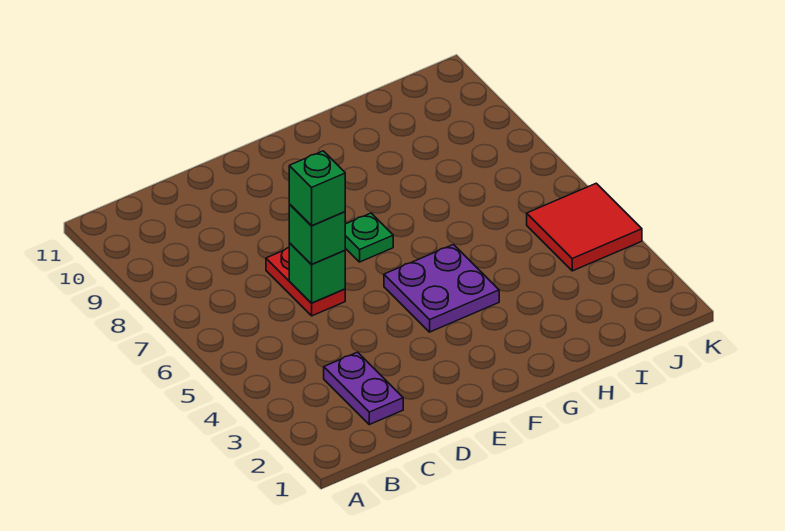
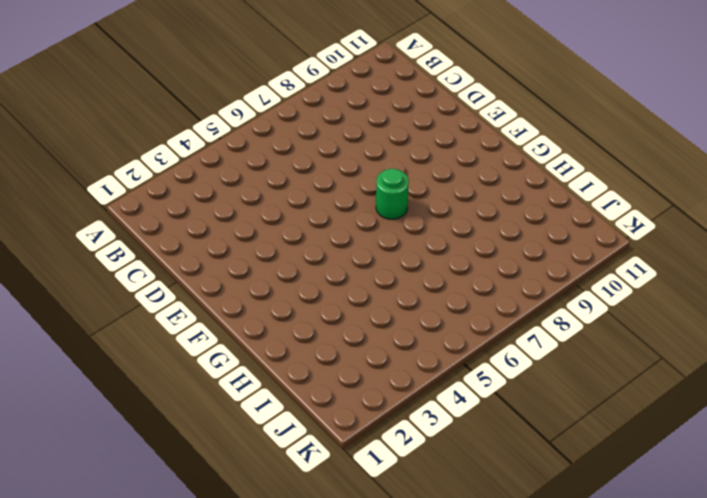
green round brick F7 level 1 -> green plate F7 level 1
none -> purple plate C2:C3 level 1
none -> red plate D6:D7 level 1

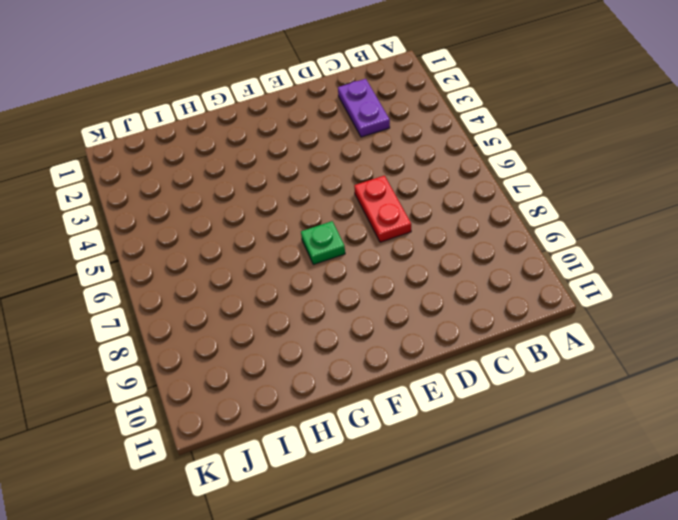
none -> purple plate F4:G5 level 1
none -> red tile J4:K5 level 1

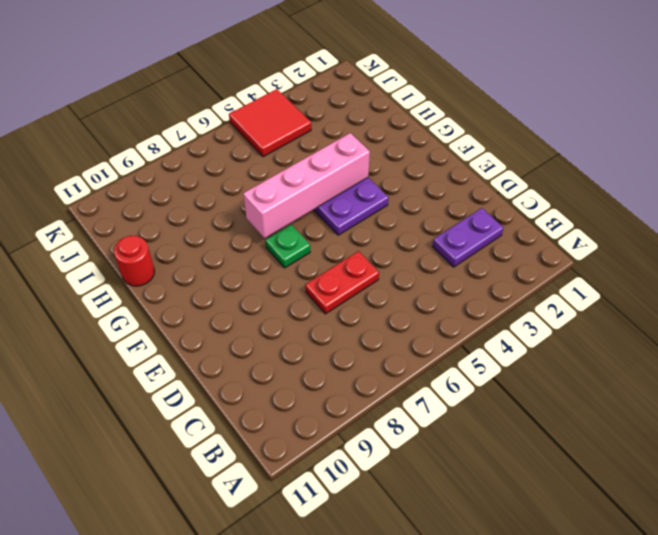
pink brick G4:G7 level 2 -> none
red round brick H11 level 1 -> none
none -> green brick D6 level 2
none -> green brick D6 level 3

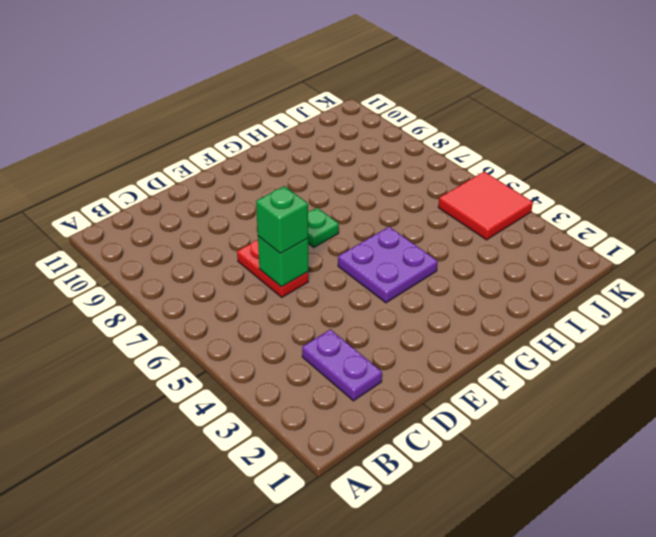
none -> green brick D6 level 4

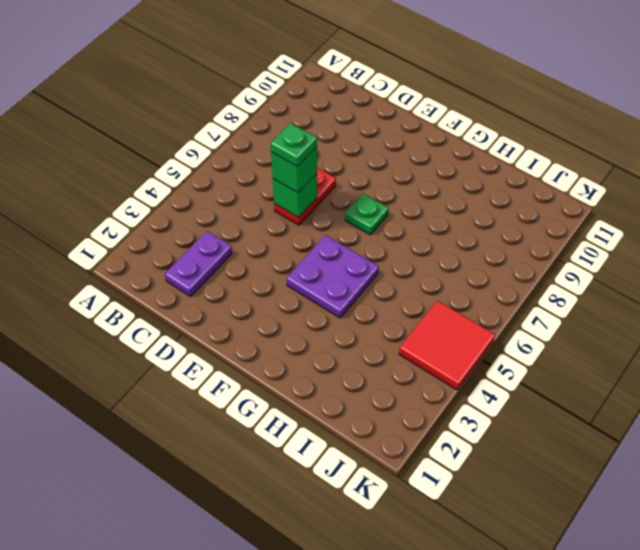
green plate D6 level 4 -> green brick D6 level 4

